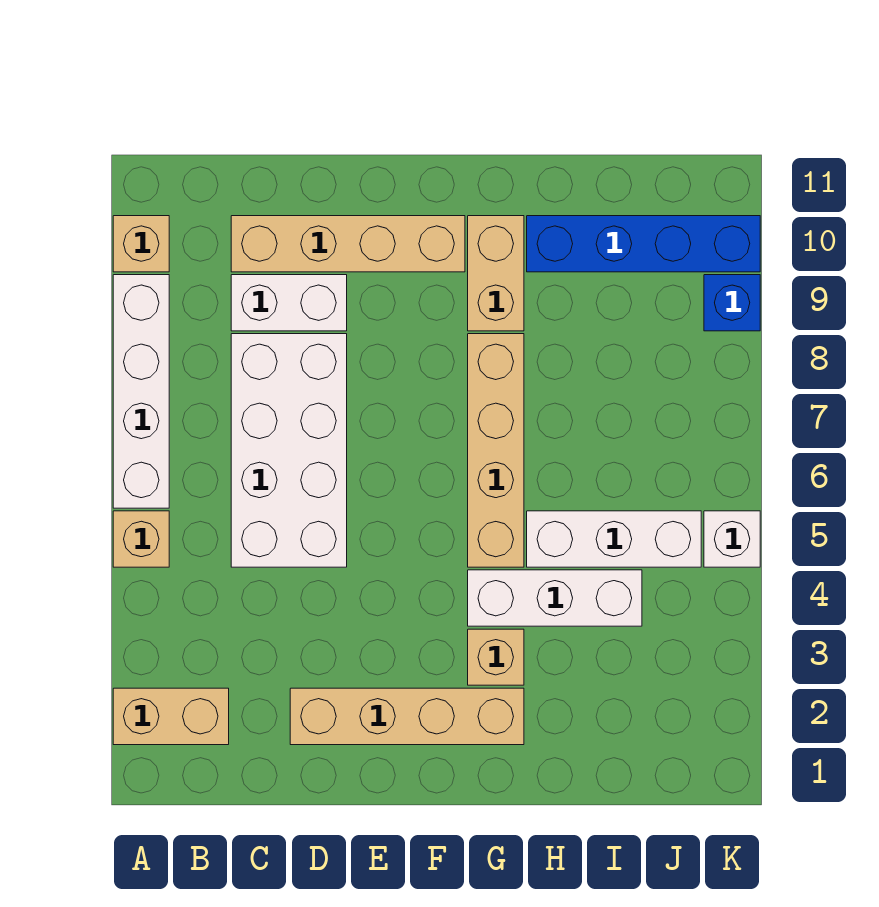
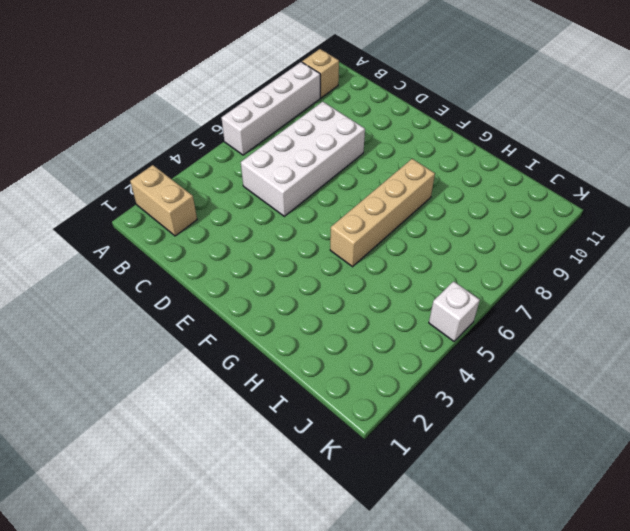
none -> tan brick A5 level 1
none -> white brick C9:D9 level 1
none -> tan brick C10:F10 level 1

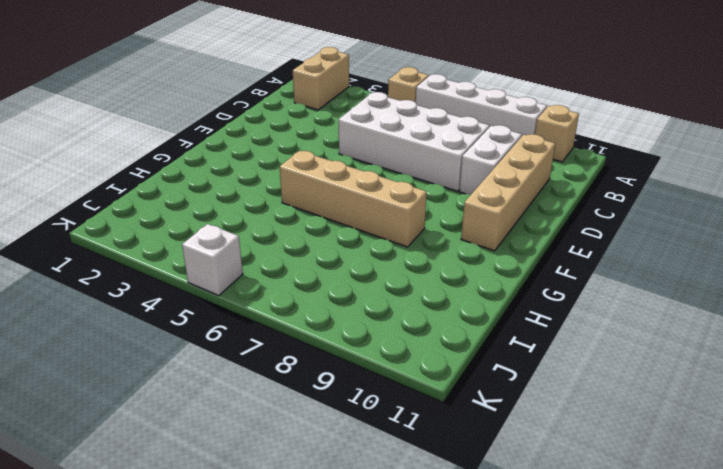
none -> tan brick D2:G2 level 1
none -> tan brick G3 level 1
none -> white brick G4:I4 level 1

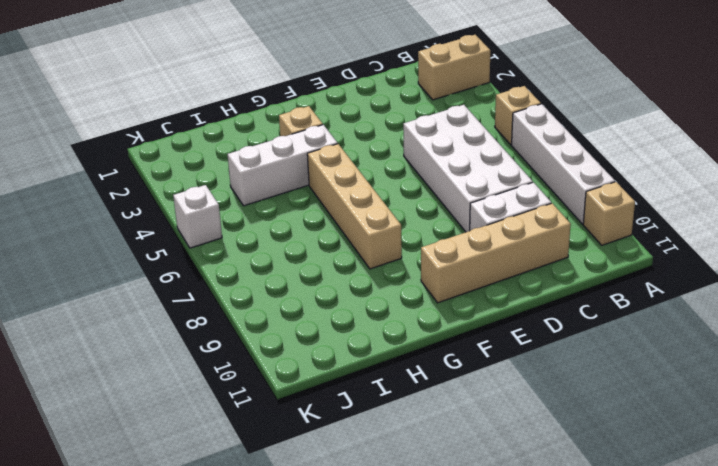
none -> tan brick D2:G2 level 1
none -> tan brick G9:G10 level 1
none -> white brick H5:J5 level 1

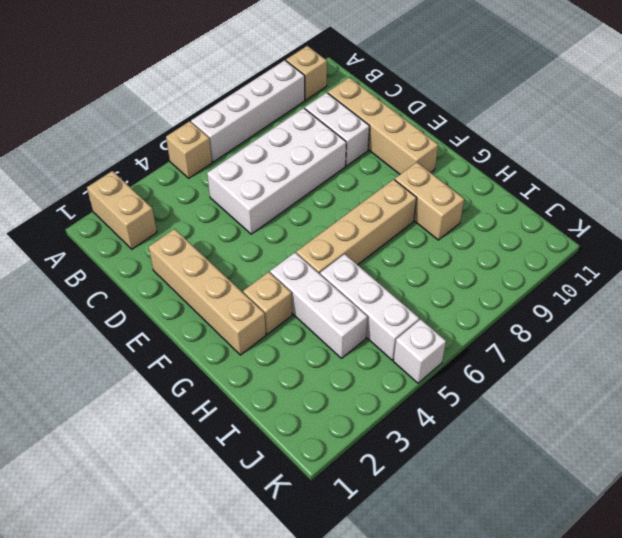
tan brick G9:H9 level 1 -> tan brick G9:G10 level 1
none -> blue brick H10:K10 level 1
none -> blue brick K9 level 1

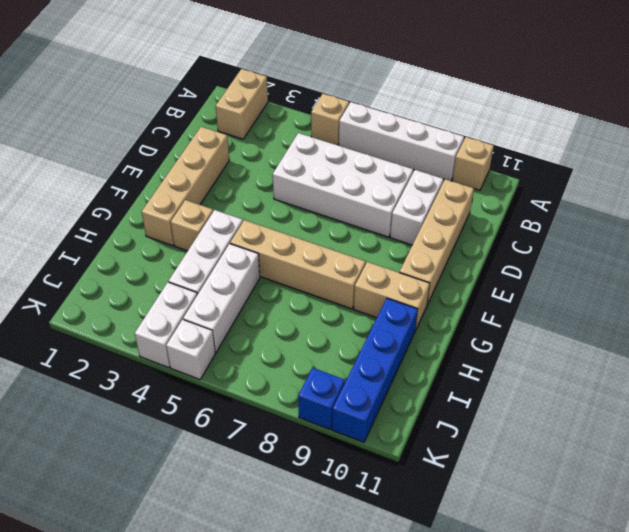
white brick J4:K4 level 1 -> none

